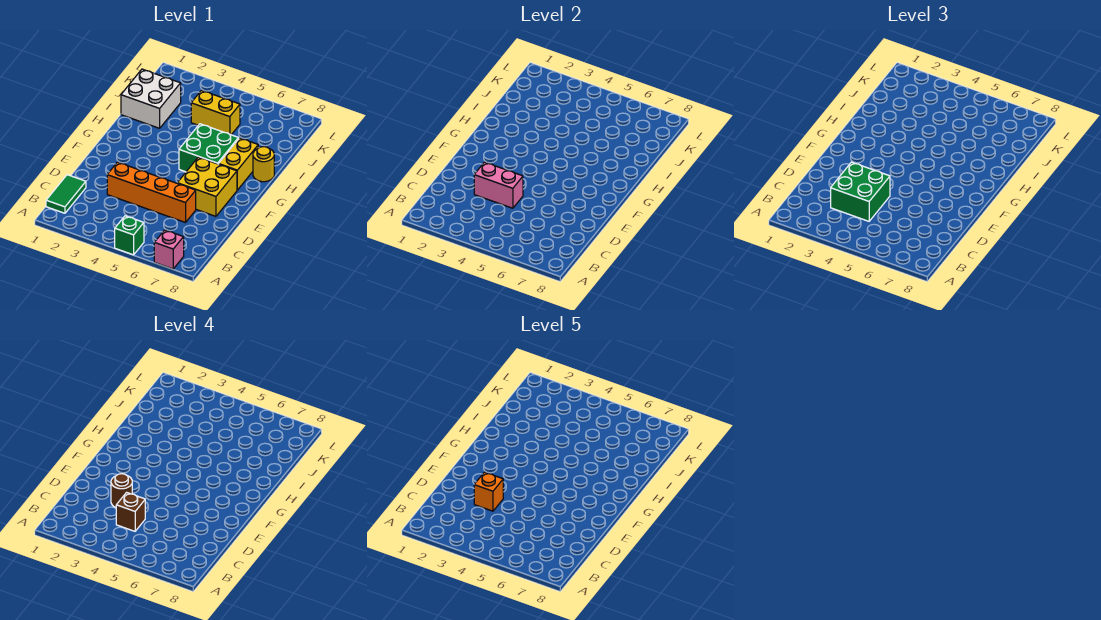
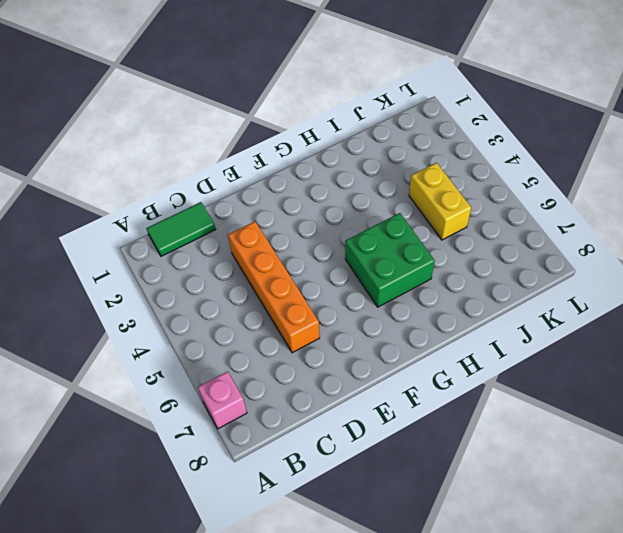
none -> green brick A5 level 1
none -> yellow brick E6:F7 level 1
none -> yellow brick G7:H7 level 1

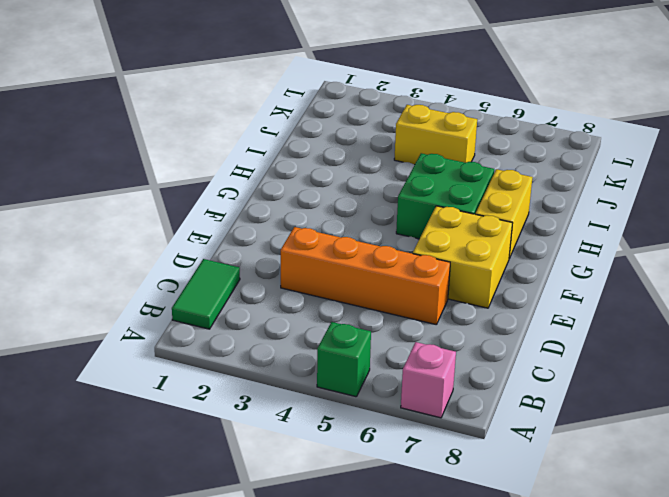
none -> yellow round brick H8 level 1
none -> white brick I1:J2 level 1
none -> pink brick D3:D4 level 2

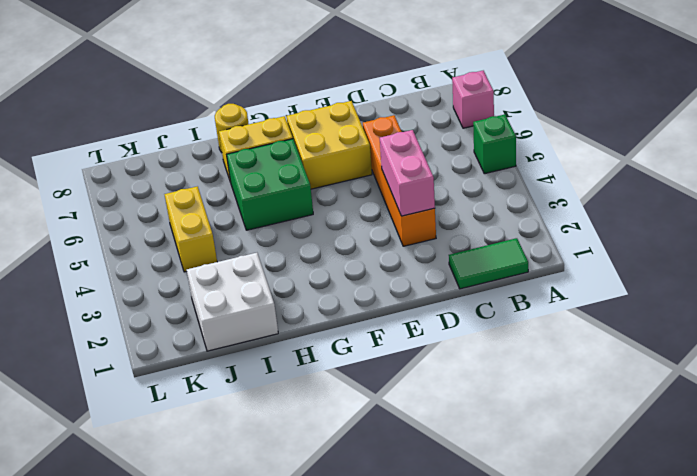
none -> green brick C3:D4 level 3
none -> brown brick C4 level 4
none -> brown round brick D3 level 4

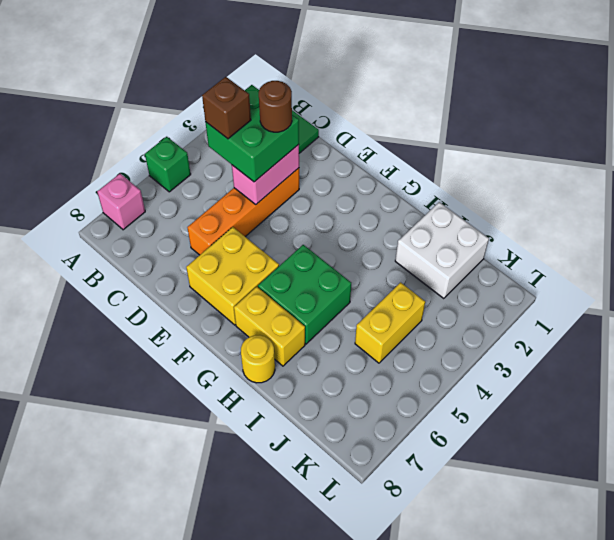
none -> orange brick D3 level 5

